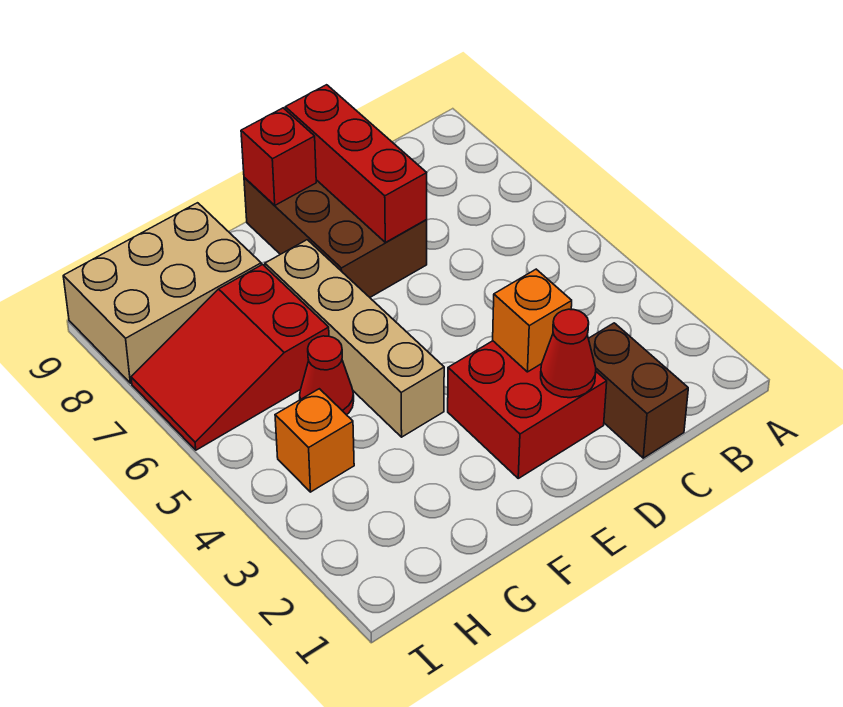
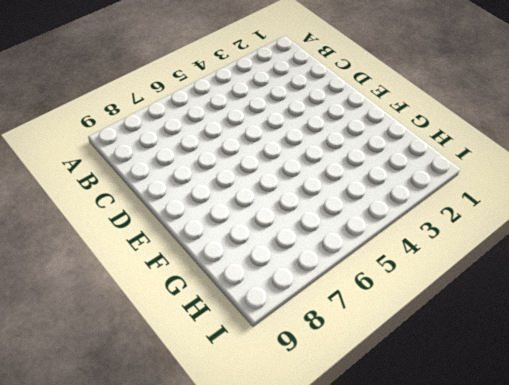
none -> brown brick C1:C2 level 1
none -> red brick D2:E3 level 1
none -> brown brick D7:E9 level 1

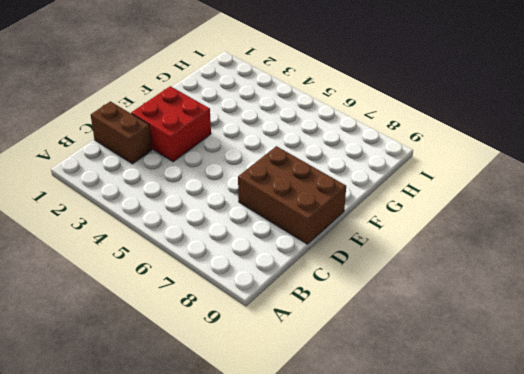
none -> tan brick F4:F7 level 1
none -> red cone G5 level 1
none -> red slope G6:I7 level 1 top G

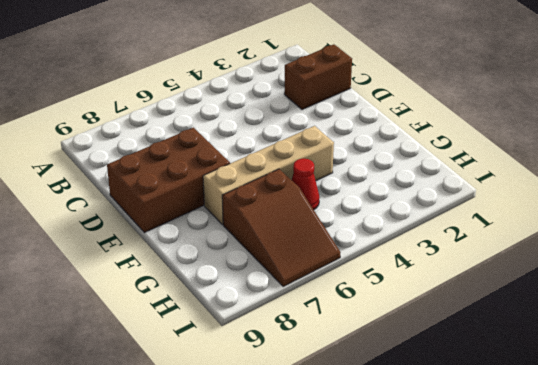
brown slope G6:I7 level 1 top G -> red slope G6:I7 level 1 top G
none -> red brick D2:E3 level 1
none -> tan brick G8:I9 level 1
none -> orange brick H4 level 1

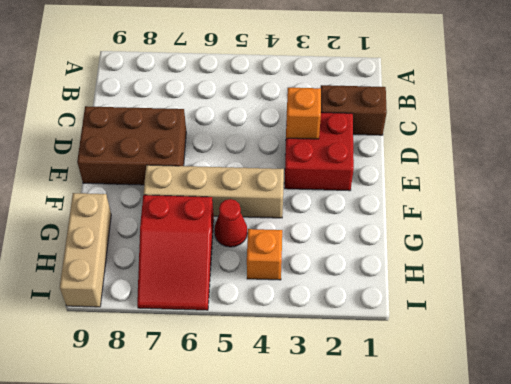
tan brick G9:I9 level 1 -> tan brick G8:I9 level 1
none -> red cone D2 level 2
none -> red brick D7:D9 level 2
none -> red brick E9 level 2

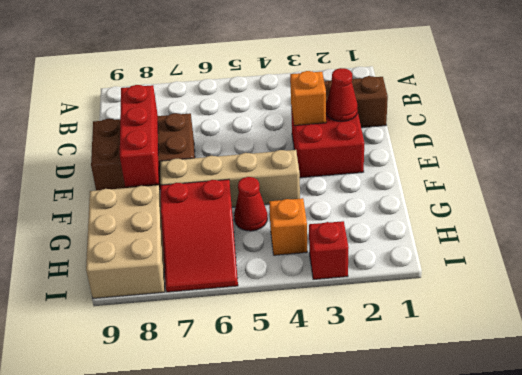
red brick D8:F8 level 2 -> red brick D7:D9 level 2
red brick I3 level 1 -> red brick E9 level 2

